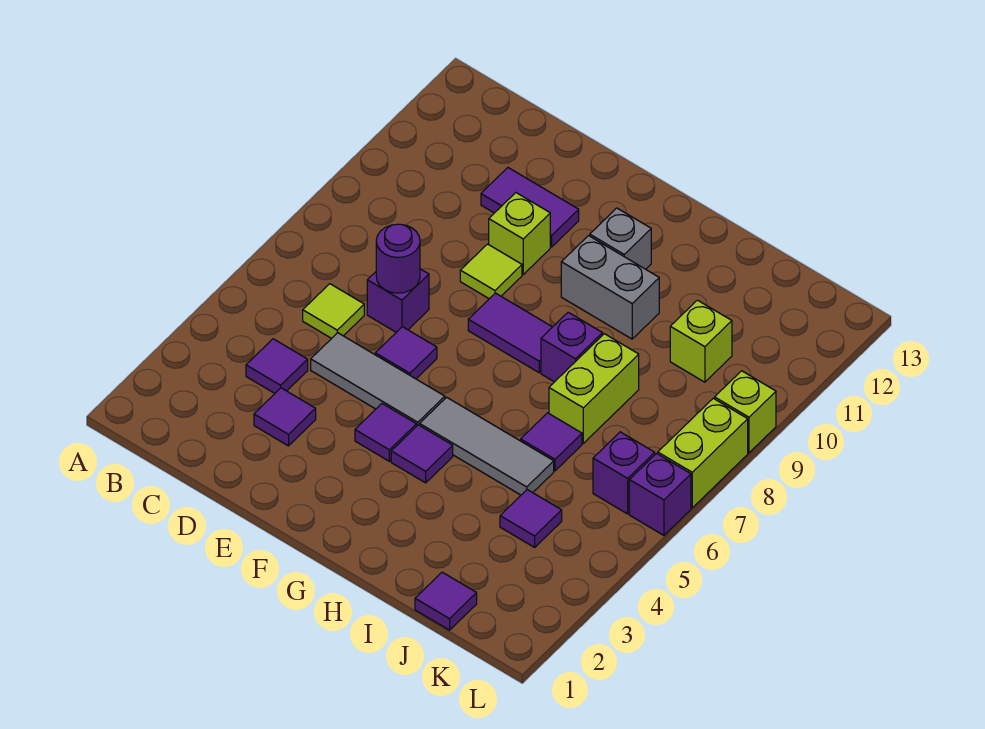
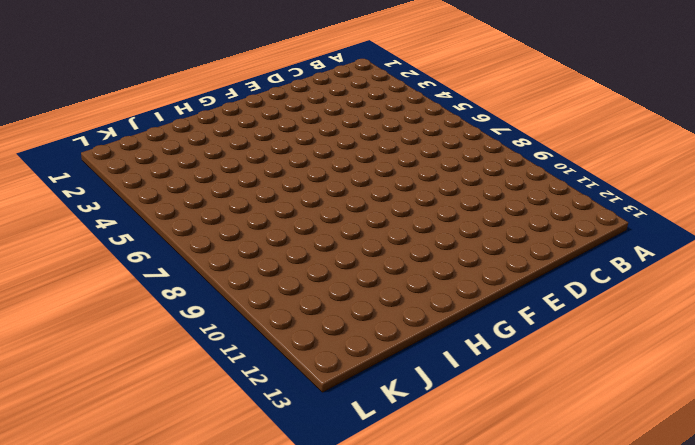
none -> purple tile C4 level 1
none -> lime tile C6 level 1
none -> purple tile D3 level 1

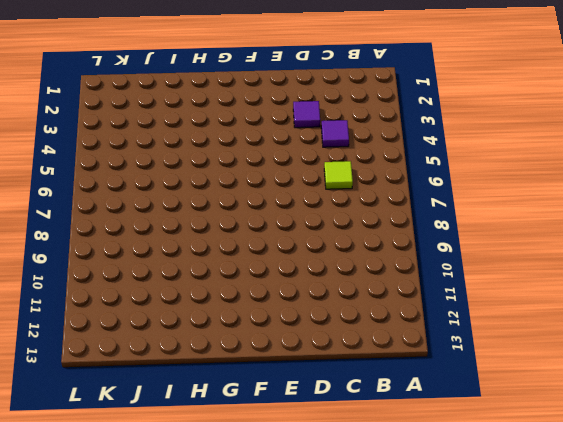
none -> grey tile D5:F5 level 1
none -> purple brick D7 level 1
none -> purple tile D11:E11 level 1

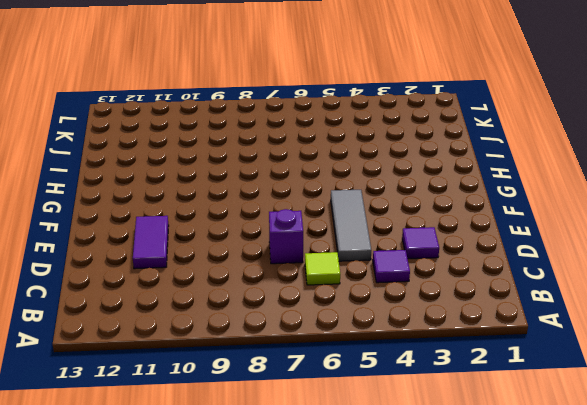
none -> purple tile E6 level 1
none -> lime tile E9 level 1
none -> lime brick E10 level 1

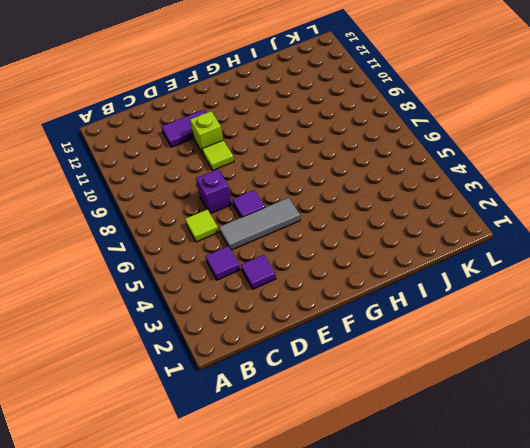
none -> purple tile F4 level 1
none -> purple tile F8:G8 level 1
none -> purple tile G4 level 1

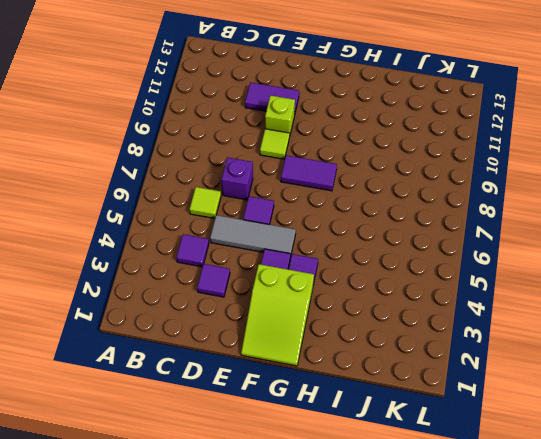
lime slope F1:G3 level 1 top 3 -> none
none -> grey tile G5:I5 level 1
none -> grey brick G10:H10 level 1
none -> grey brick G11 level 1

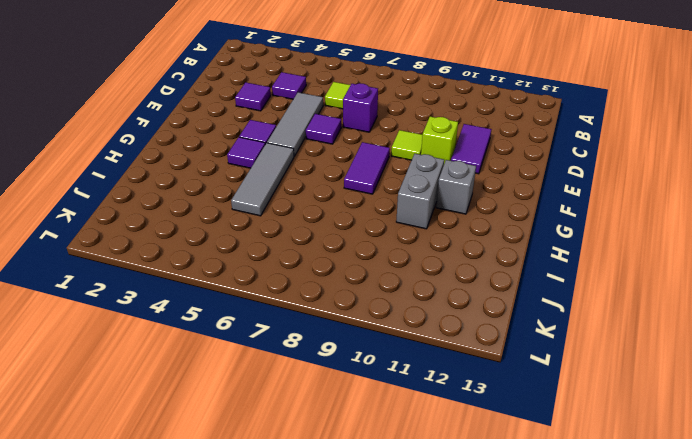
none -> purple brick H8 level 1
none -> purple tile I6 level 1
none -> lime brick I7:I8 level 1

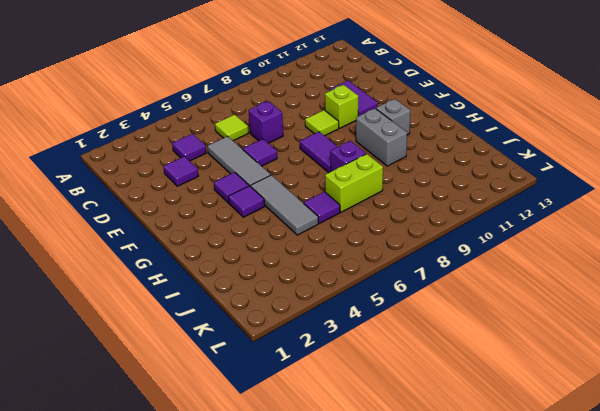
none -> purple tile J1 level 1
none -> purple tile J4 level 1
none -> lime brick J10 level 1

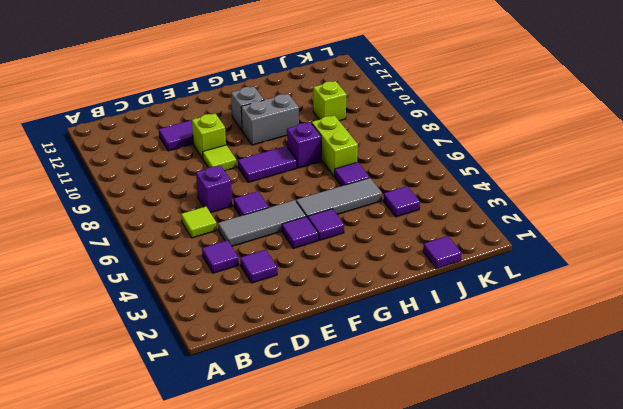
none -> purple brick K6 level 1
none -> purple brick L6 level 1
none -> lime brick L7:L8 level 1

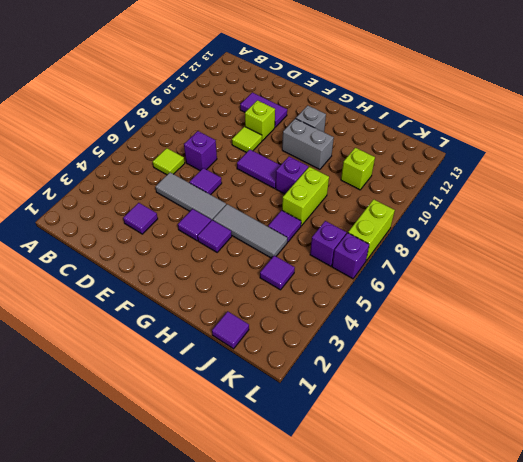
none -> purple tile C4 level 1
none -> lime brick L9 level 1
none -> purple round brick D7 level 2

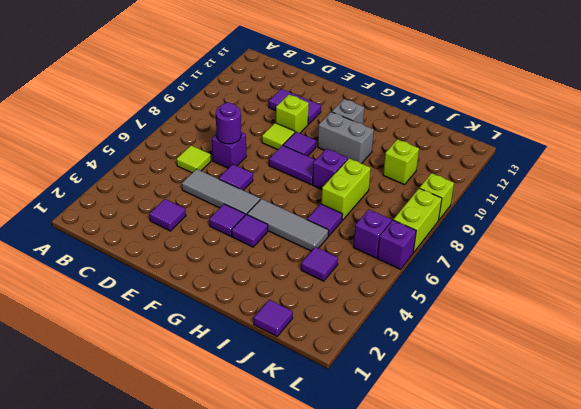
purple tile F9 level 1 -> purple tile C4 level 1

